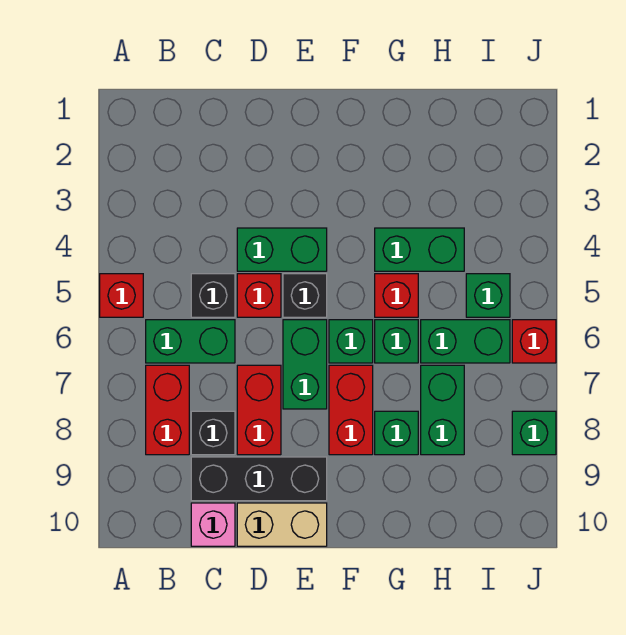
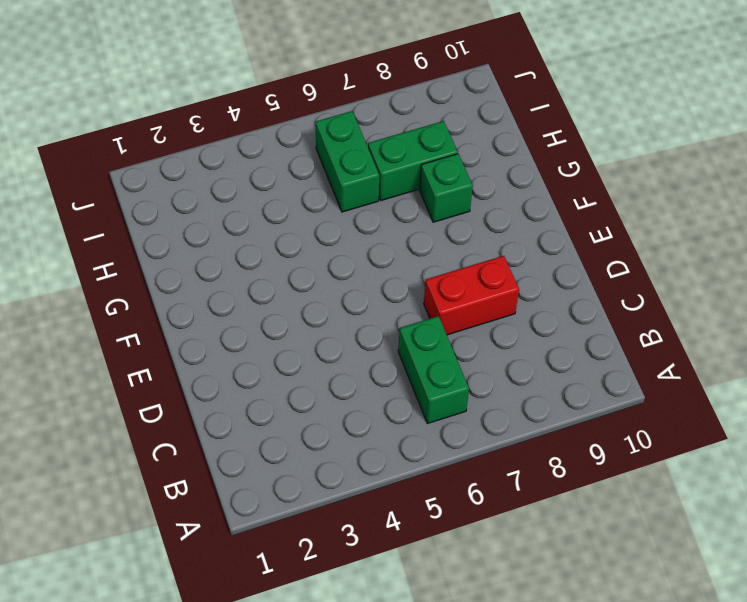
none -> red brick A5 level 1
none -> red brick B7:B8 level 1
none -> black brick C5 level 1

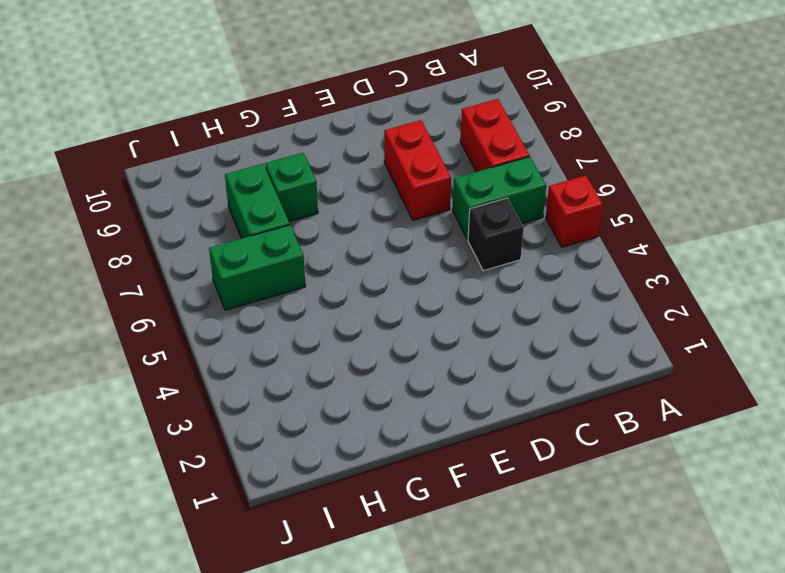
none -> black brick C8 level 1
none -> black brick C9:E9 level 1
none -> pink brick C10 level 1

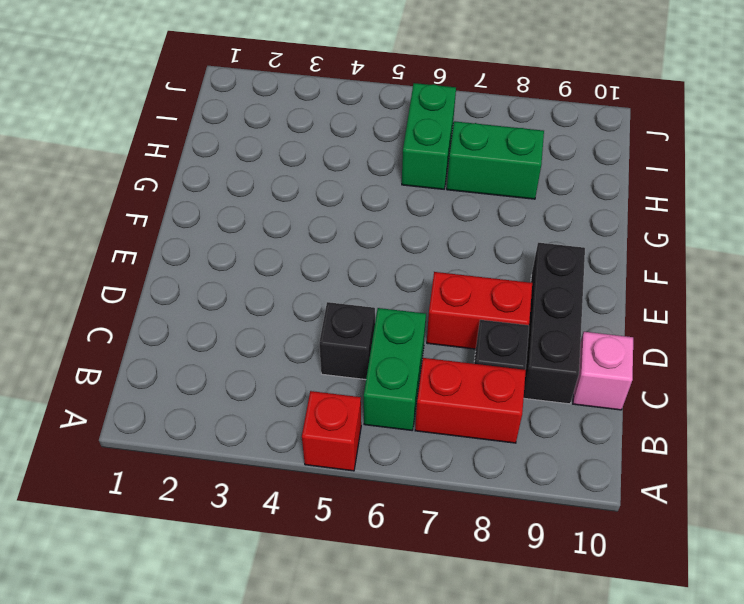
none -> green brick D4:E4 level 1
none -> red brick D5 level 1
none -> tan brick D10:E10 level 1

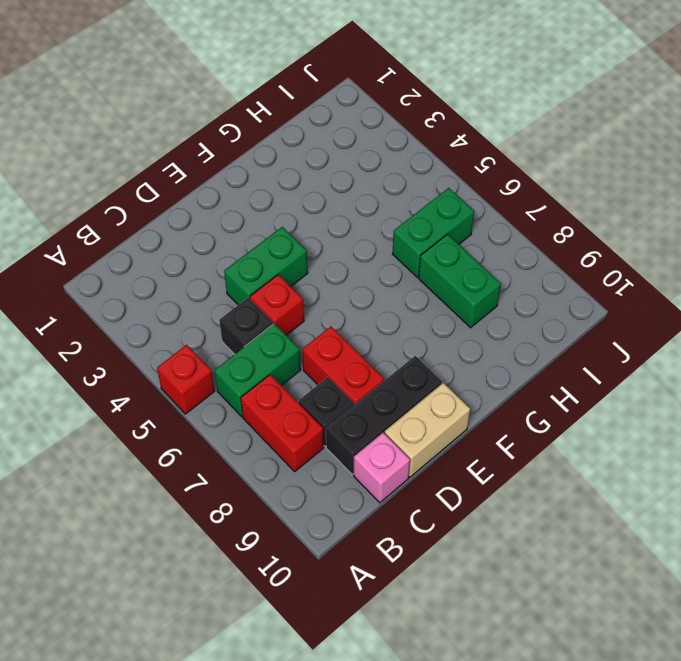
none -> black brick E5 level 1
none -> green brick E6:E7 level 1
none -> green brick F6 level 1

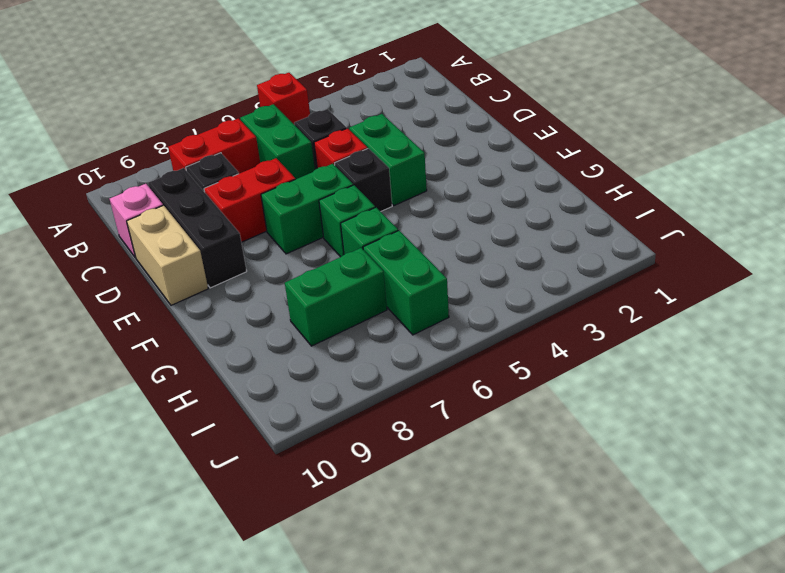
none -> red brick F7:F8 level 1
none -> green brick G4:H4 level 1
none -> red brick G5 level 1

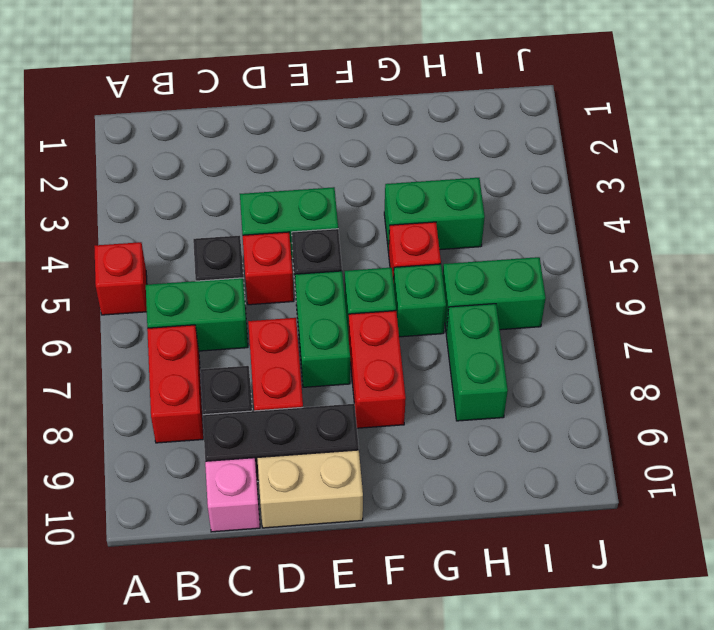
none -> green brick G8 level 1
none -> green brick I5 level 1
none -> red brick J6 level 1

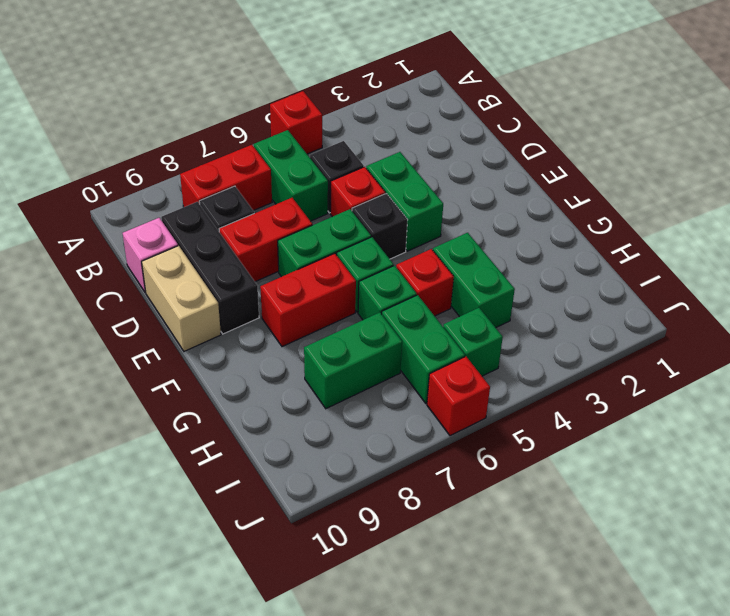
none -> green brick G8 level 1
none -> green brick J8 level 1

